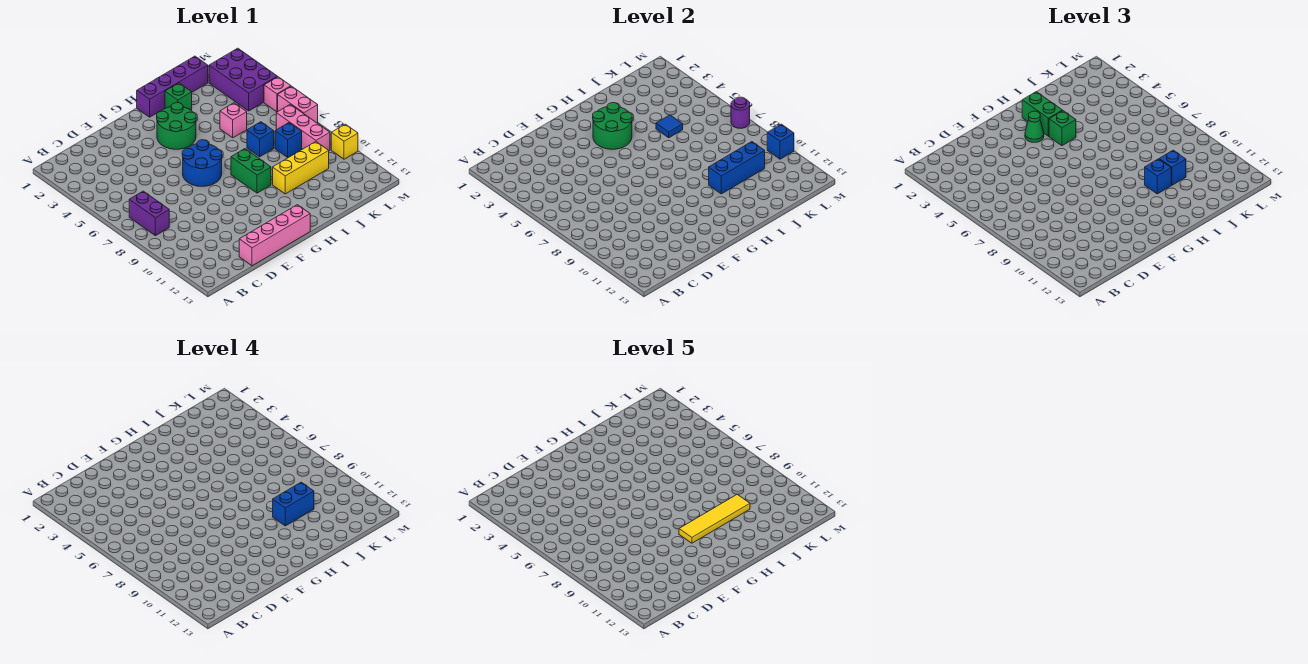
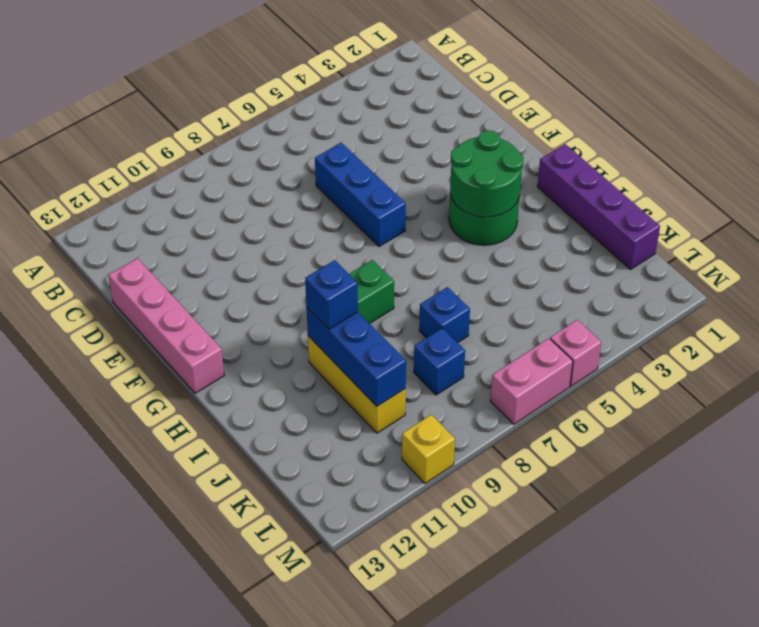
blue brick D6:F6 level 1 -> blue round brick F6:G7 level 1
none -> purple brick B7:B8 level 1
none -> green brick I2 level 1
none -> pink brick J5 level 1

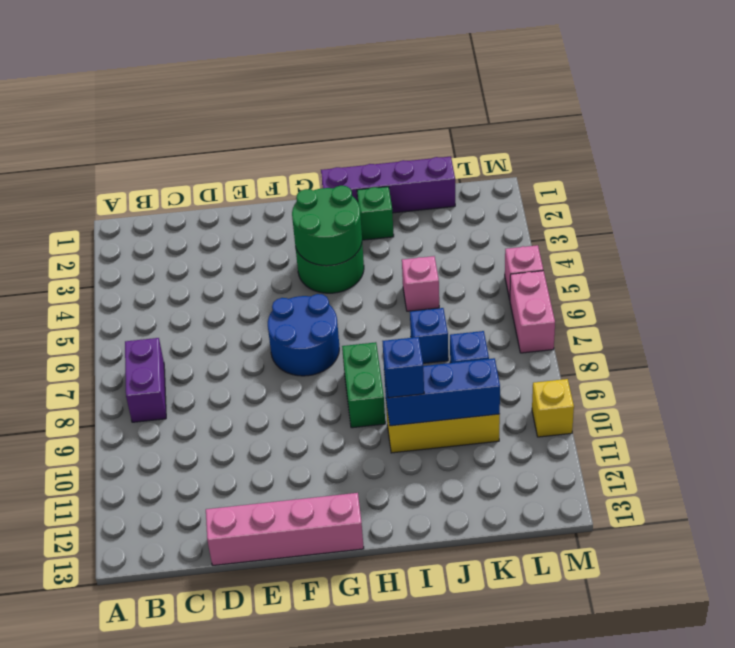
none -> purple brick L2:M4 level 1
none -> pink brick L7:L9 level 1
none -> blue tile J5 level 2

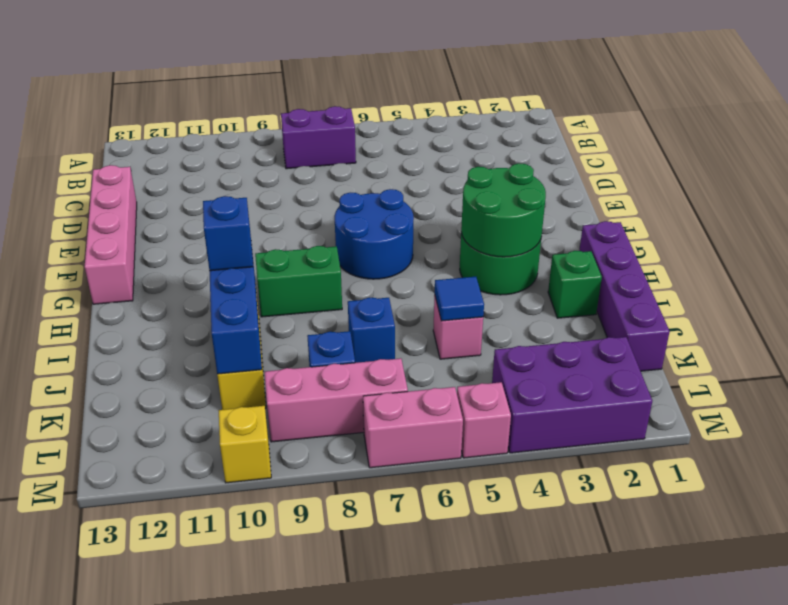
none -> purple round brick M7 level 2
none -> blue brick M10 level 2
none -> green cone G3 level 3

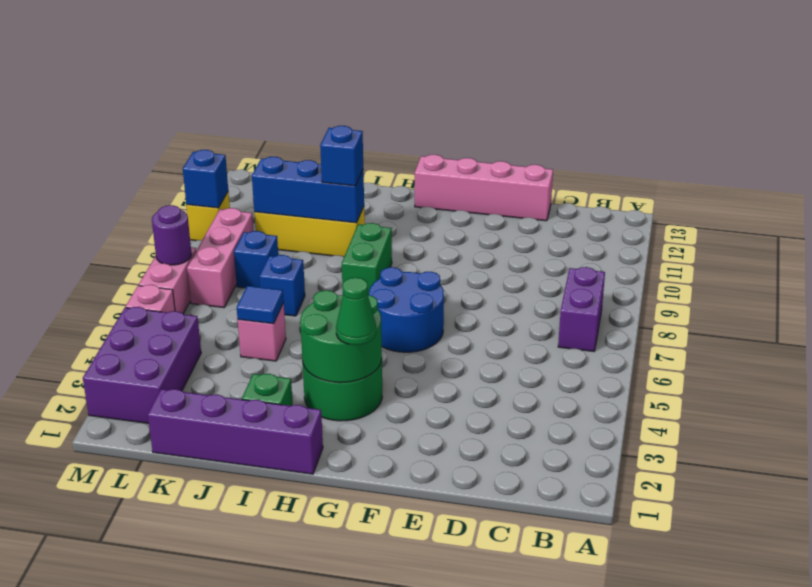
none -> green brick H2:H3 level 3
none -> green brick H4 level 3
none -> blue brick J10 level 3

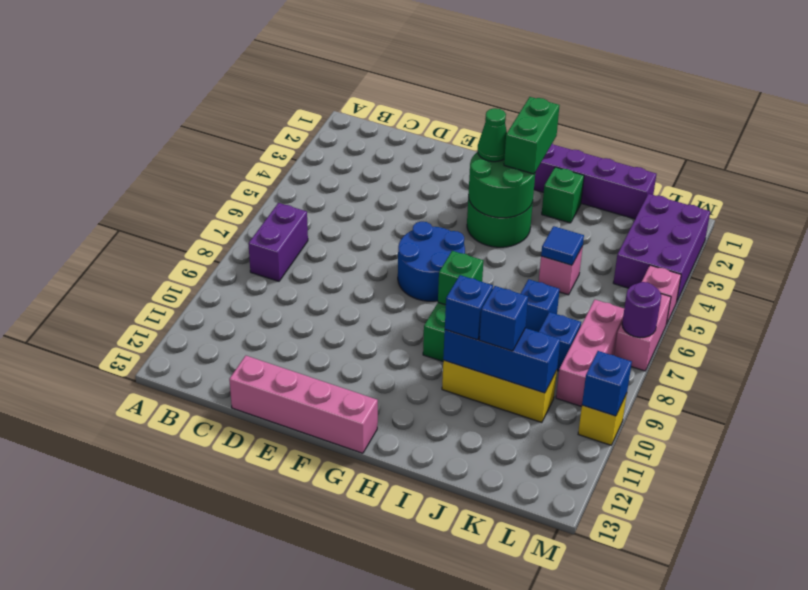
green brick H8 level 2 -> green brick H4 level 3
none -> blue brick I10:J10 level 4
none -> yellow tile G10:J10 level 5

